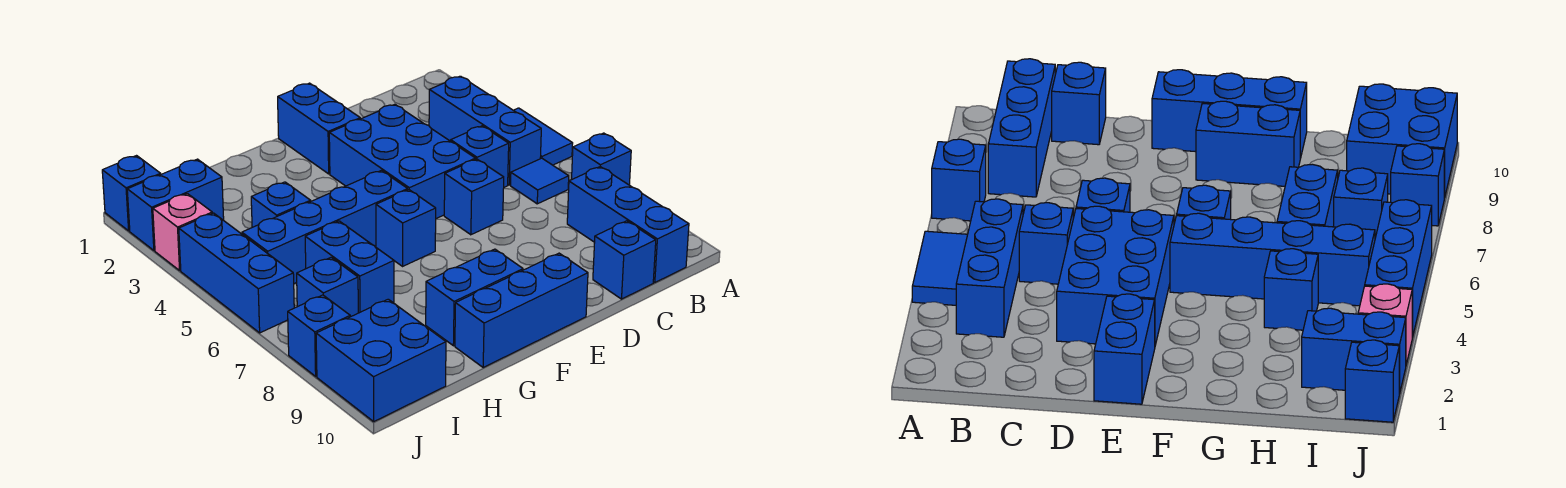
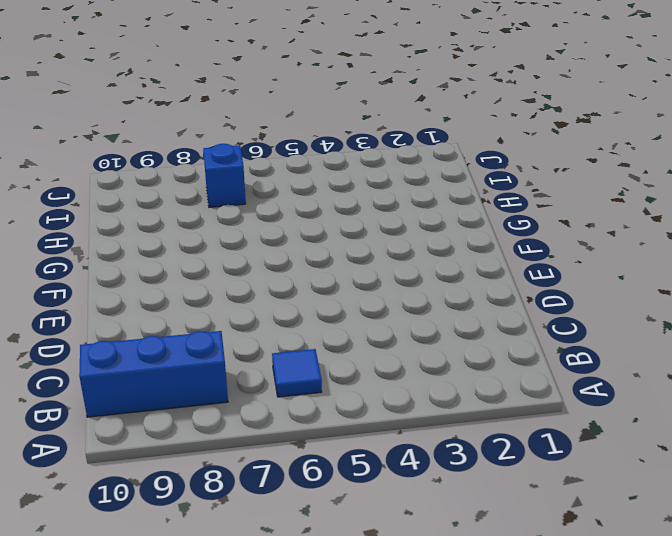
none -> blue tile A4:A5 level 1
none -> blue brick A7 level 1
none -> blue brick B3:B5 level 1

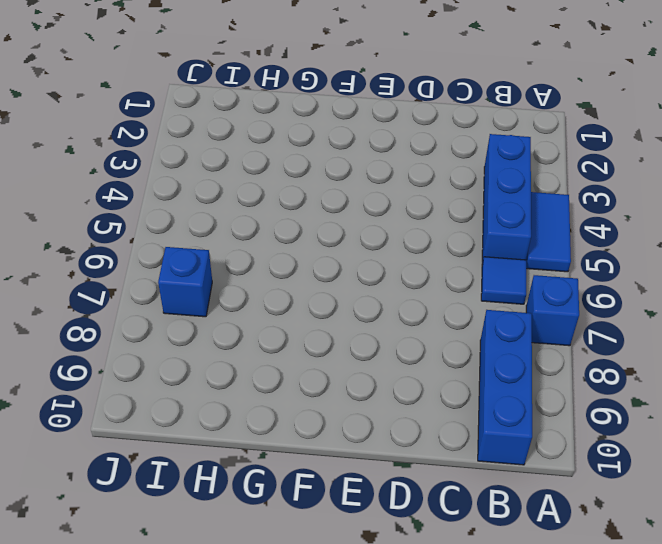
none -> blue brick C5 level 1
none -> blue brick C10 level 1
none -> blue brick D3:E5 level 1

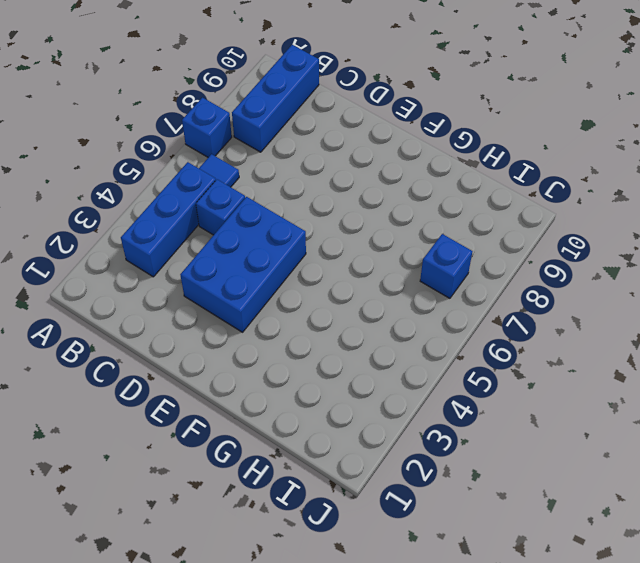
none -> blue tile A4:A5 level 1
none -> blue brick C10 level 1
none -> blue brick D6 level 1

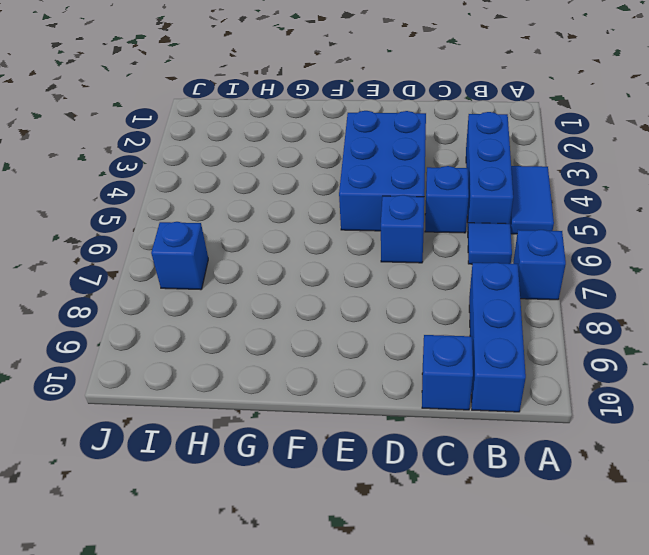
none -> blue brick E1:E2 level 1
none -> blue brick E10:G10 level 1
none -> blue brick F5:I5 level 1

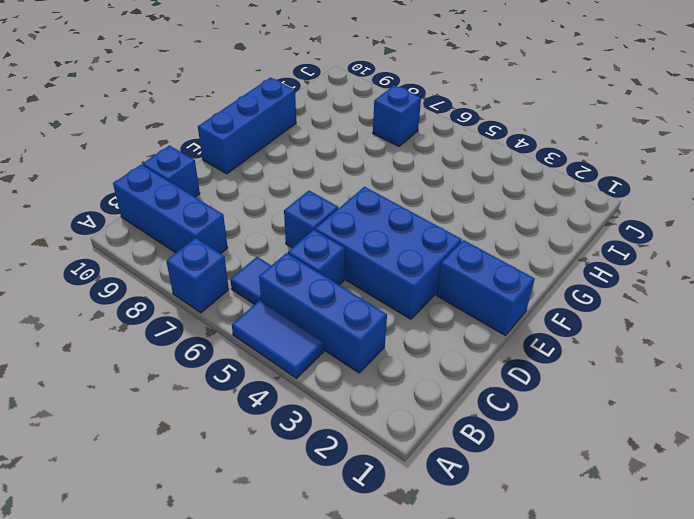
none -> blue brick F5:I5 level 1
none -> blue brick F6 level 1
none -> blue brick F9:G9 level 1

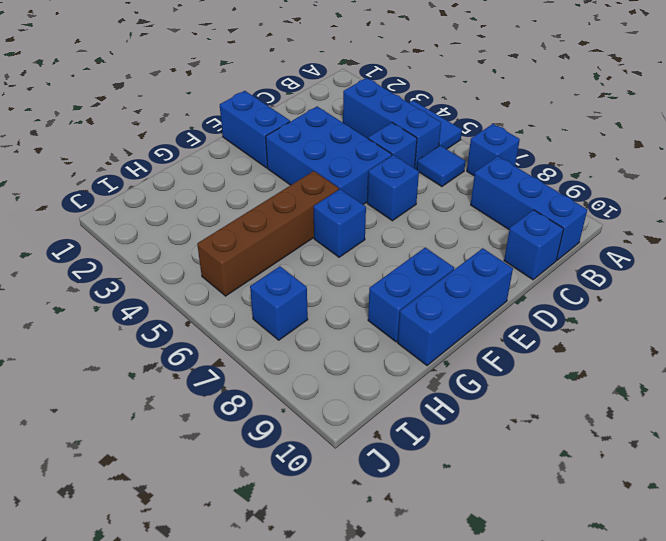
brown brick F5:I5 level 1 -> blue brick F5:I5 level 1
none -> blue brick H4 level 1
none -> blue brick H6:H7 level 1
none -> blue brick I2:J2 level 1

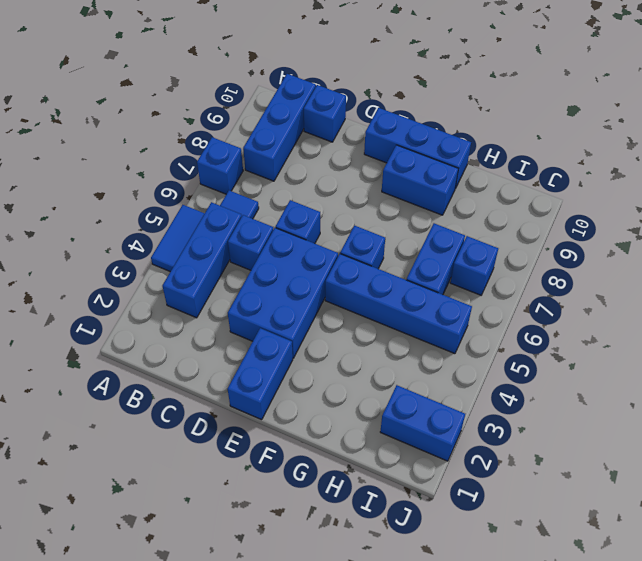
none -> blue brick H4 level 1
none -> blue brick I9:J10 level 1
none -> blue brick J1 level 1

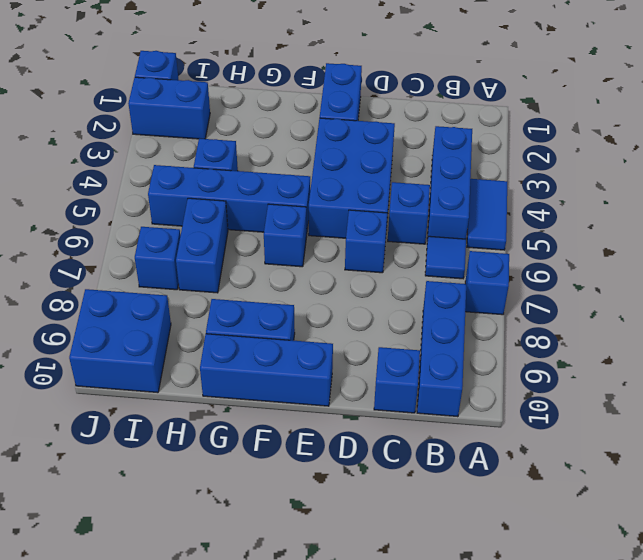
none -> pink brick J3 level 1
none -> blue brick J4:J6 level 1
none -> blue brick J8 level 1

